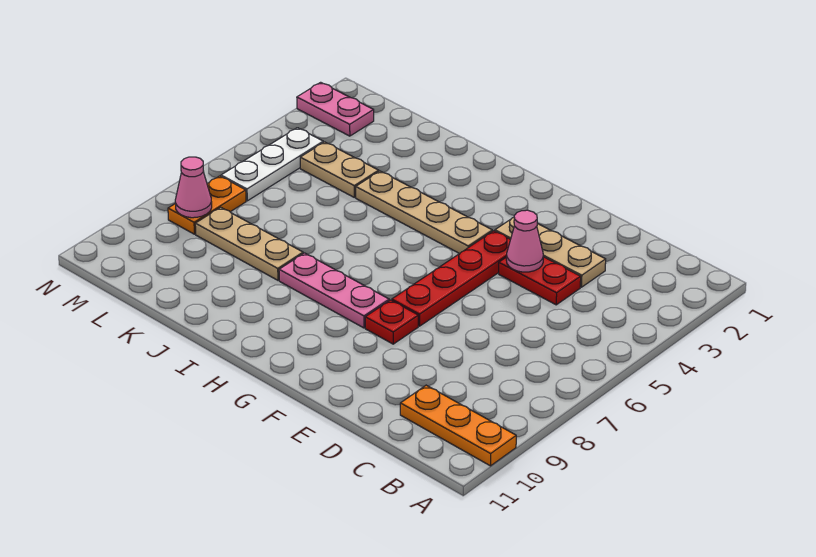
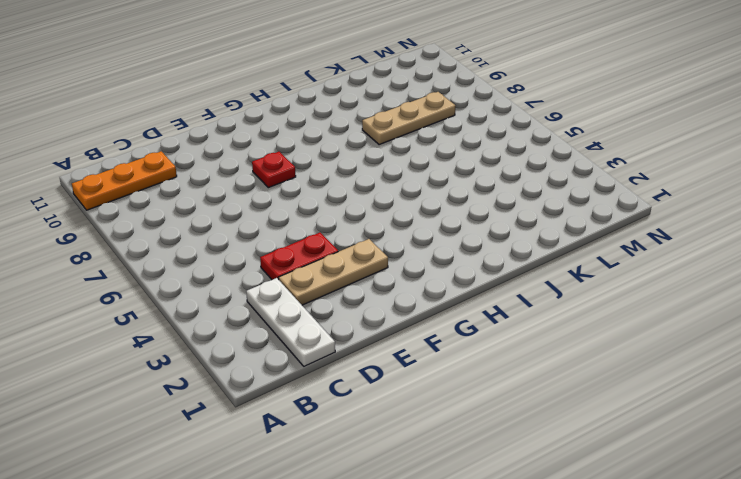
white plate C1:C3 level 1 -> white plate M4:M6 level 1
none -> red plate F4:F7 level 1
none -> tan plate G4:J4 level 1
none -> pink plate G8:I8 level 1

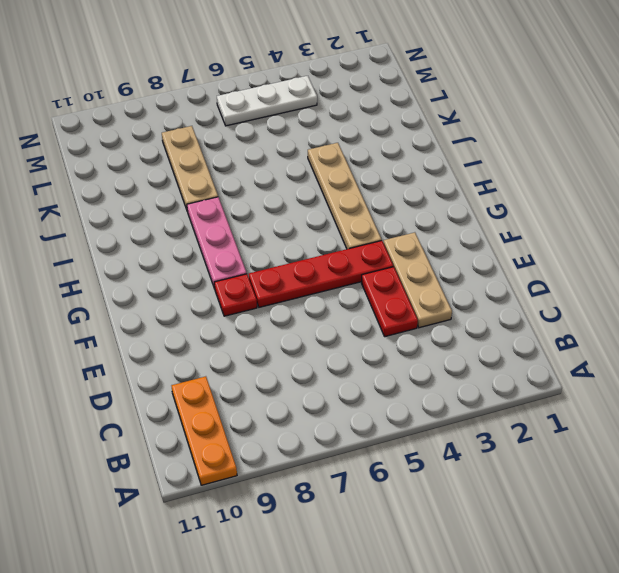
none -> tan plate K4:L4 level 1
none -> pink plate M2:N2 level 1
none -> orange plate M7:M8 level 1

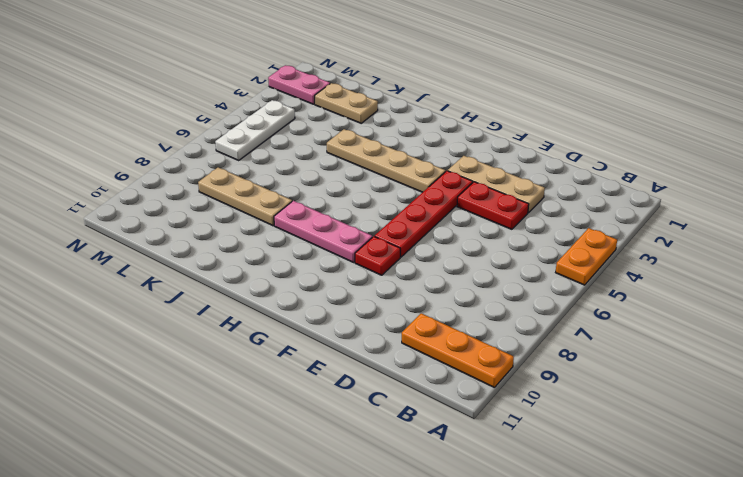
orange plate A4:A5 level 1 -> orange plate M7:M8 level 1
tan plate K2:L2 level 1 -> tan plate K4:L4 level 1
none -> pink cone E4 level 2
none -> pink cone M8 level 2

